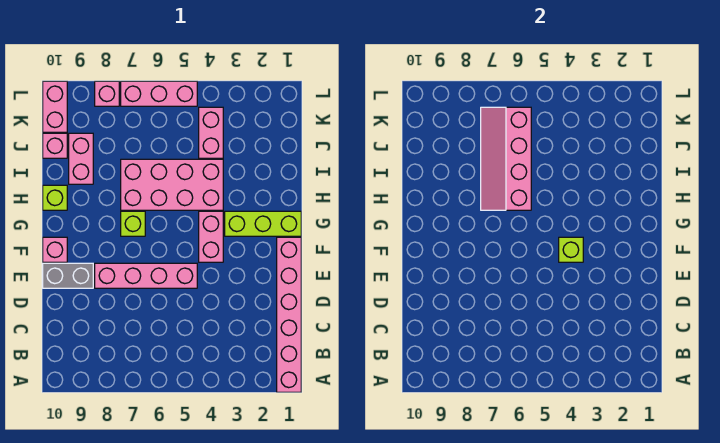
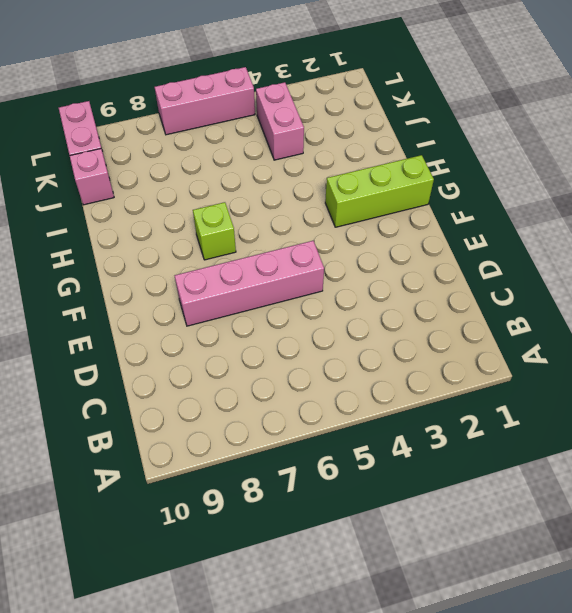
none -> pink brick A1:F1 level 1
none -> grey brick E9:E10 level 1
none -> pink brick F4:G4 level 1

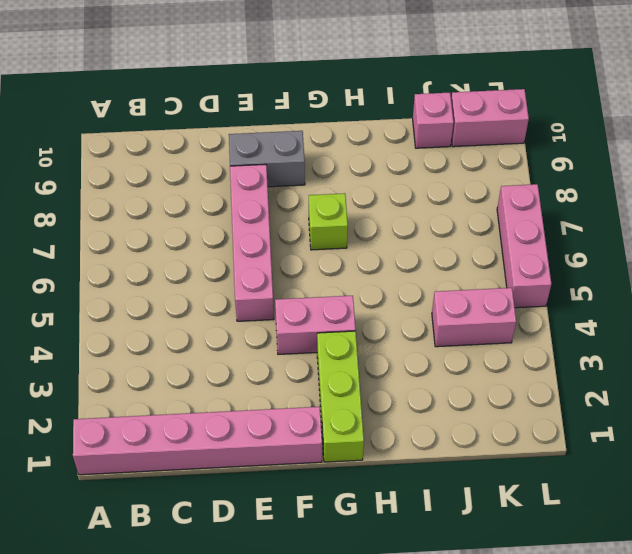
grey brick E9:F9 level 1 -> grey brick E9:E10 level 1
none -> pink brick F10 level 1
none -> pink brick H4:I7 level 1
none -> lime brick H10 level 1

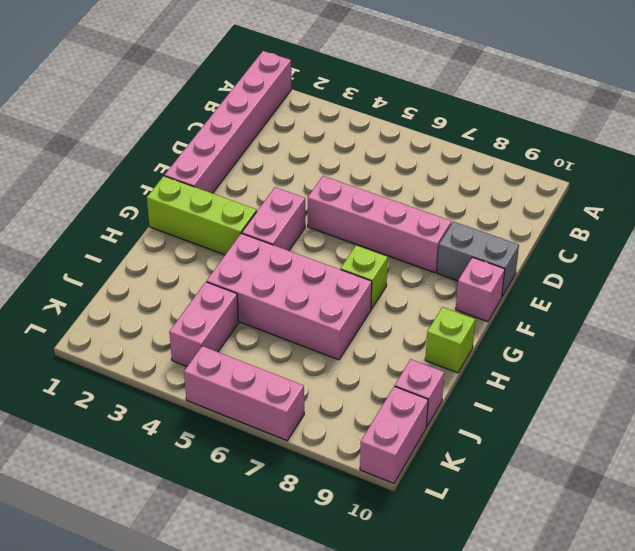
none -> pink brick I9:J9 level 1
none -> pink brick L8 level 1
none -> lime brick F4 level 2

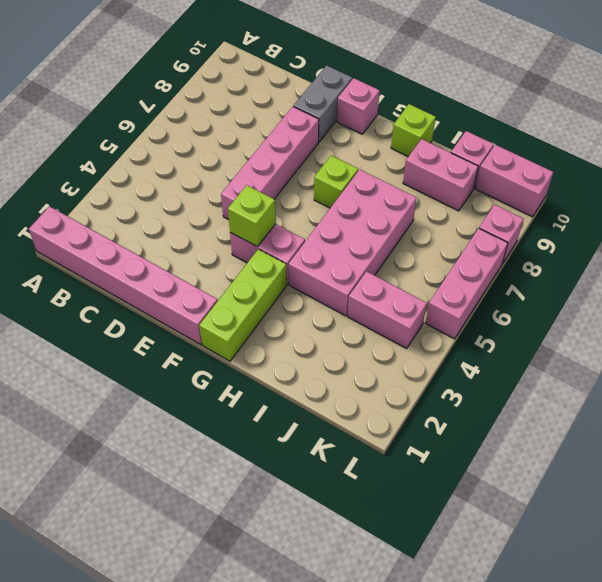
none -> pink slope H6:K7 level 2 top 6

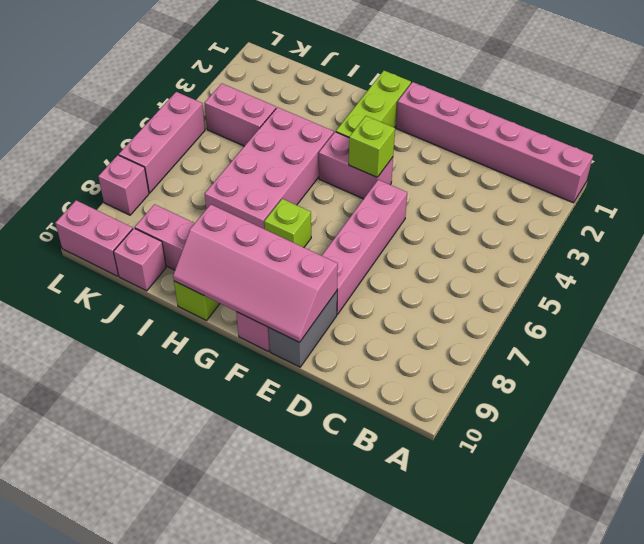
pink slope E9:H10 level 2 top 9 -> pink slope H6:K7 level 2 top 6

